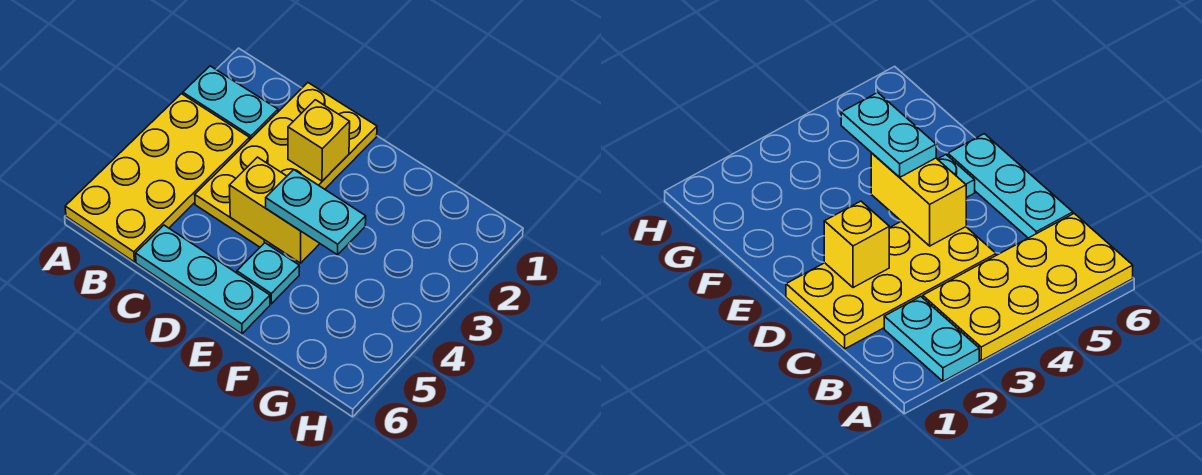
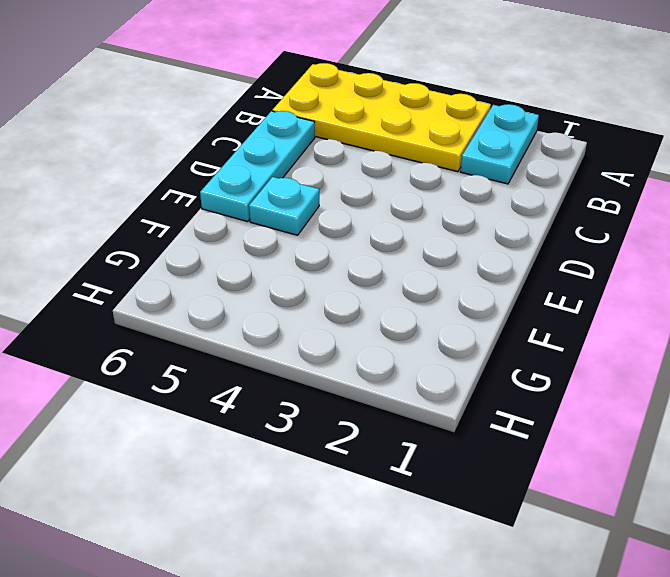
none -> yellow plate C1:D4 level 1
none -> yellow brick D2 level 2

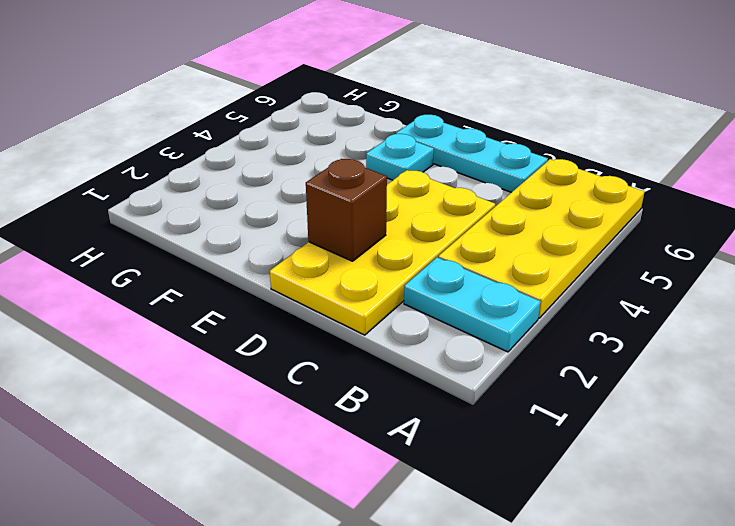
brown brick D2 level 2 -> yellow brick D2 level 2
none -> yellow brick D4:E4 level 2
none -> cyan plate E4:F4 level 3

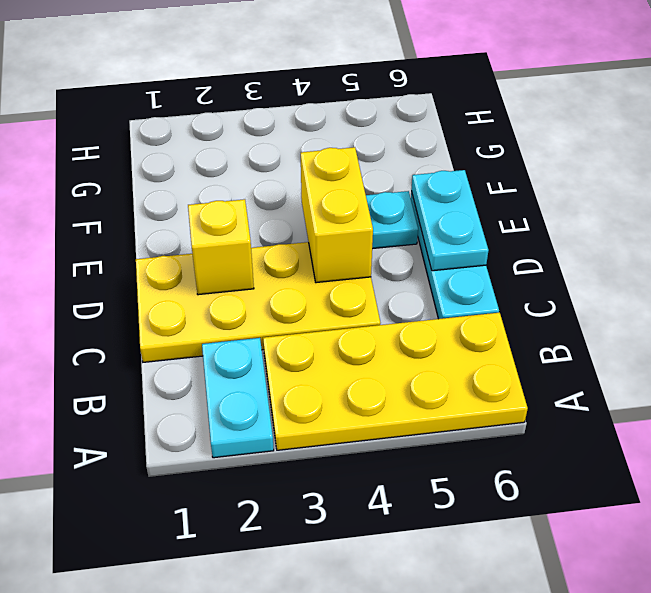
cyan plate D6:E6 level 2 -> cyan plate E4:F4 level 3

